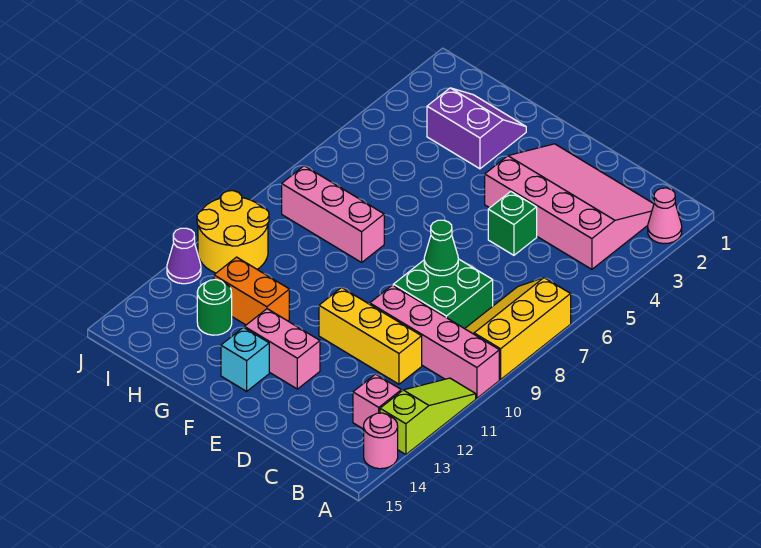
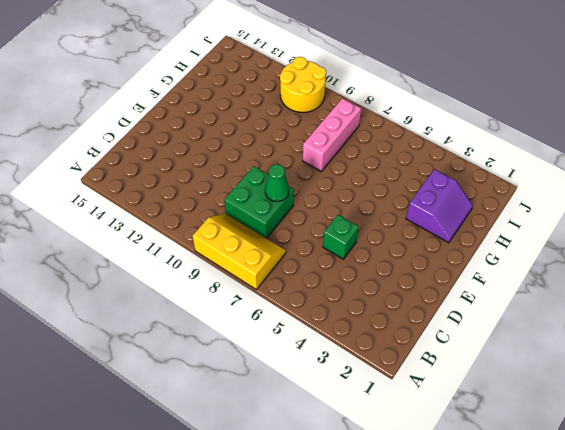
none -> pink cone A2 level 1
none -> pink brick A10:D10 level 1
none -> lime slope A11:A13 level 1 top 13

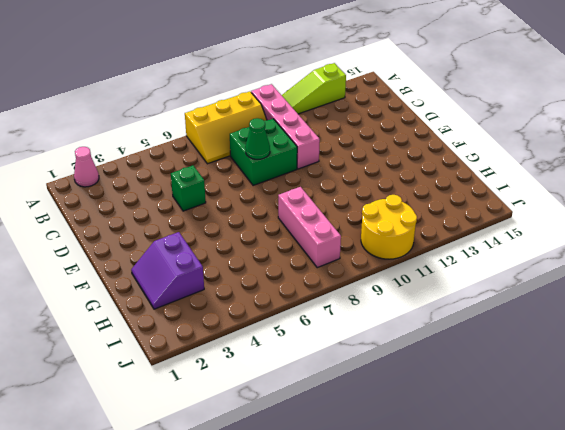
none -> pink round brick A14 level 1
none -> pink slope B2:E4 level 1 top 4
none -> pink brick B13 level 1

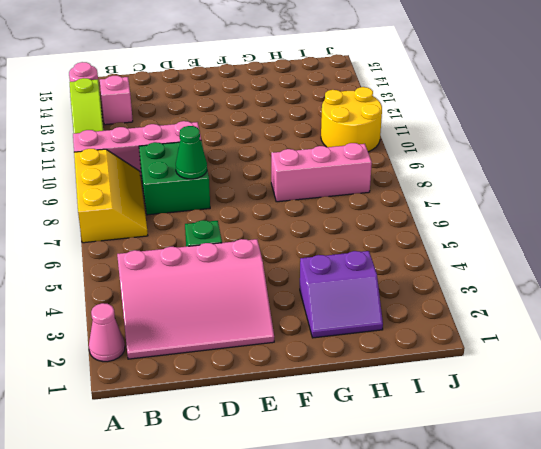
none -> yellow brick C11:E11 level 1
none -> pink brick E13:F13 level 1
none -> cyan brick F14 level 1

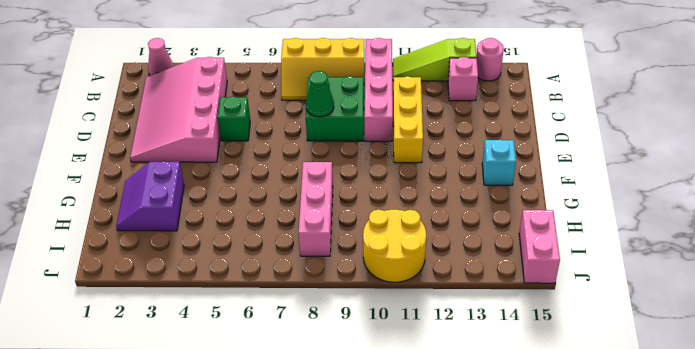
pink brick I15:J15 level 1 -> pink brick E13:F13 level 1
none -> orange brick G12:H12 level 1
none -> green round brick H13 level 1
none -> purple cone J12 level 1

